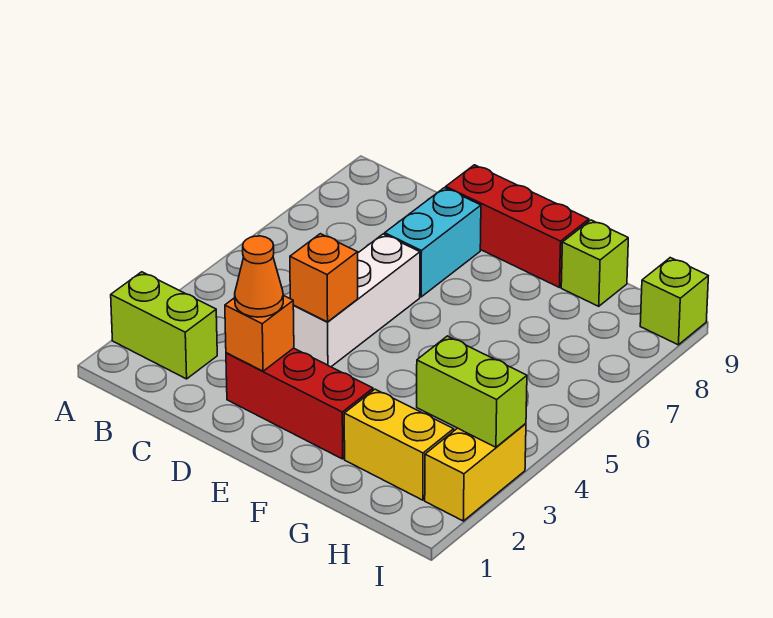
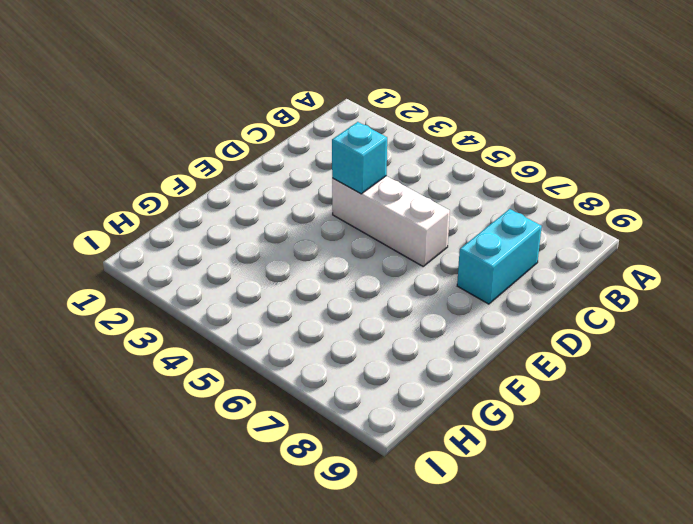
cyan brick C8:D8 level 1 -> cyan brick D7:D8 level 1
cyan brick D4 level 2 -> orange brick D4 level 2
none -> lime brick A2:B2 level 1
none -> red brick D2:F2 level 1
none -> red brick D9:F9 level 1

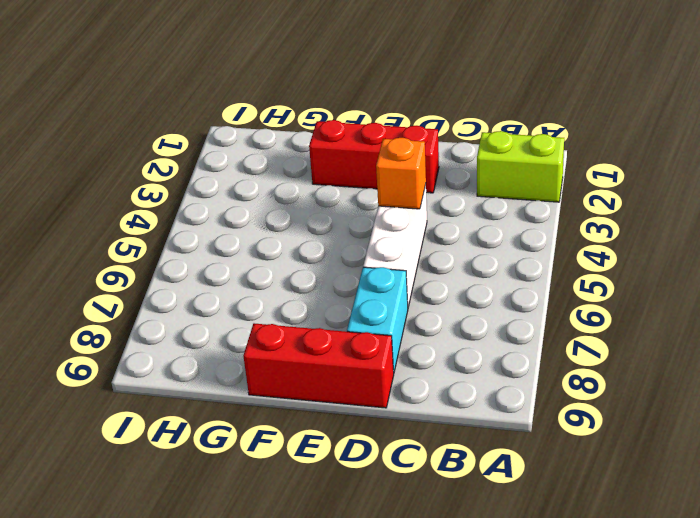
none -> yellow brick G2:H2 level 1
none -> lime brick G9 level 1
none -> yellow brick I2:I3 level 1

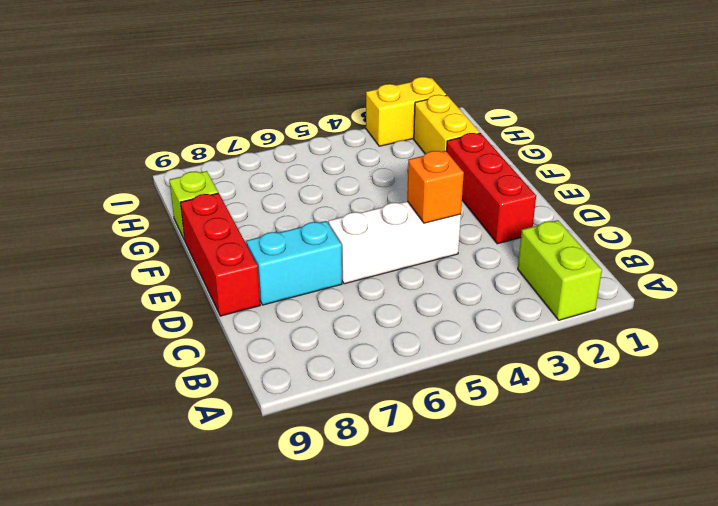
none -> lime brick I9 level 1
none -> orange brick D2 level 2
none -> lime brick H3:I3 level 2

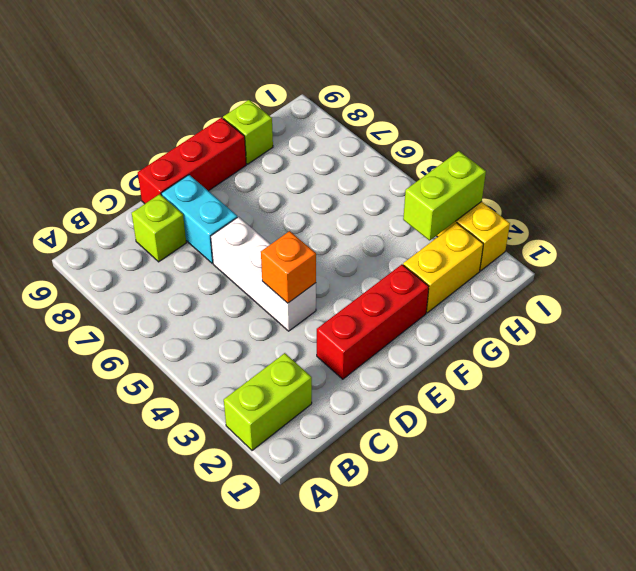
lime brick C8 level 1 -> lime brick I9 level 1
none -> orange brick D2 level 2
none -> orange cone D2 level 3

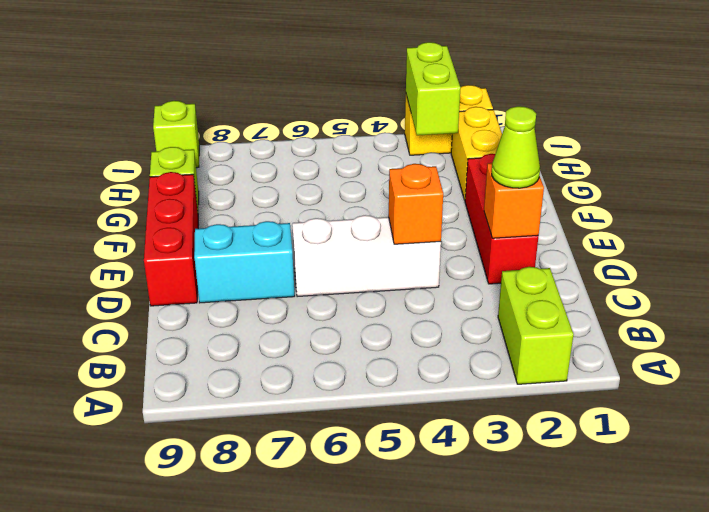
lime cone D2 level 3 -> orange cone D2 level 3

